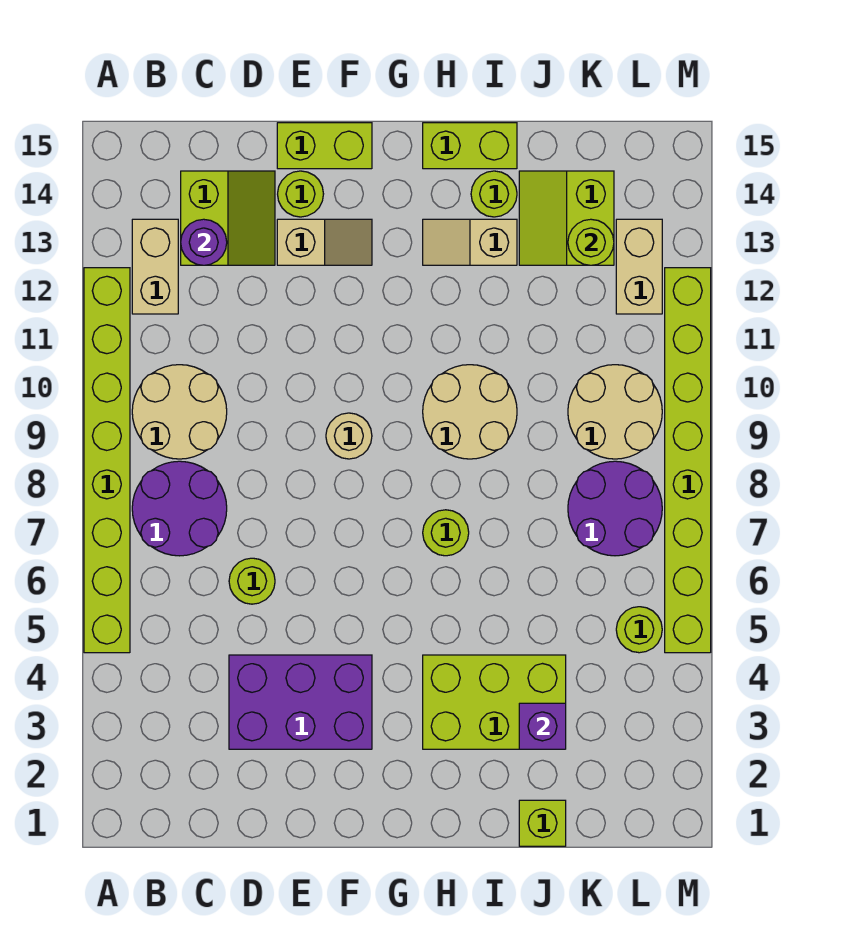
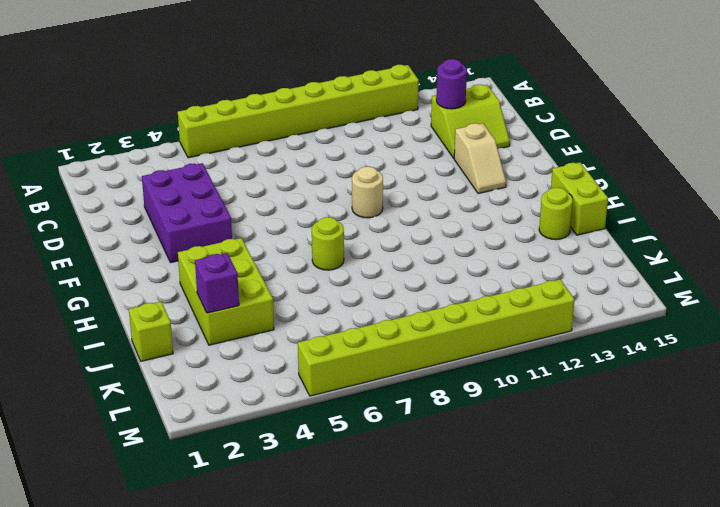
none -> purple round brick B7:C8 level 1
none -> tan round brick B9:C10 level 1
none -> tan brick B12:B13 level 1

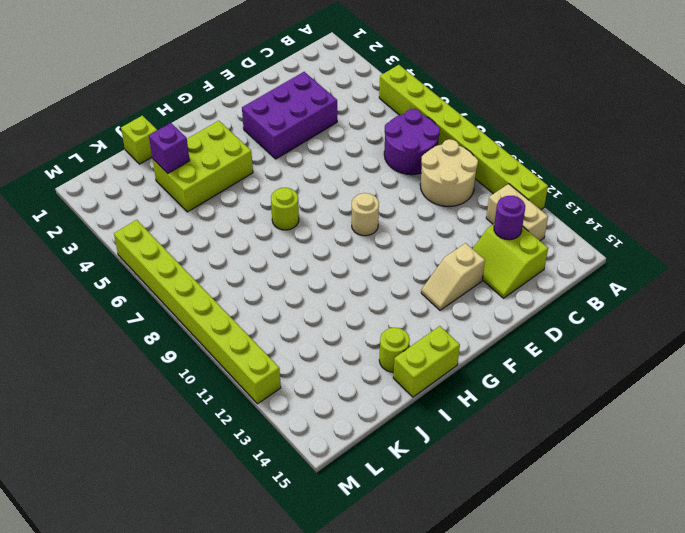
none -> lime round brick D6 level 1
none -> lime round brick E14 level 1
none -> lime brick E15:F15 level 1

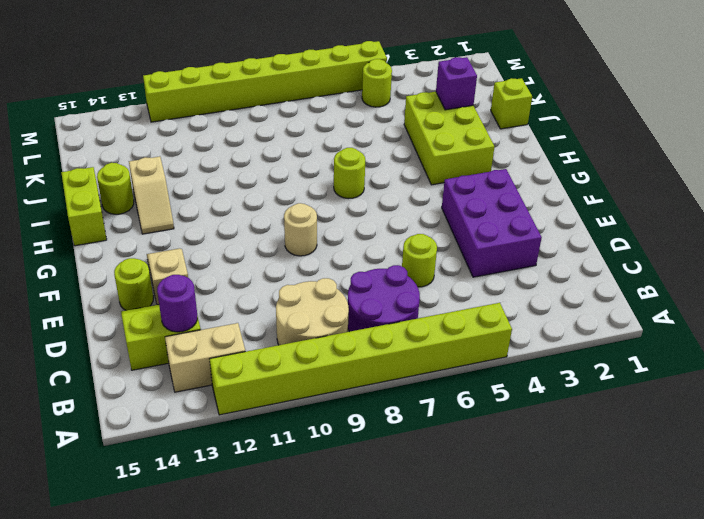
none -> lime brick E15:F15 level 1
none -> tan round brick H9:I10 level 1
none -> lime slope J13:K14 level 1 top K

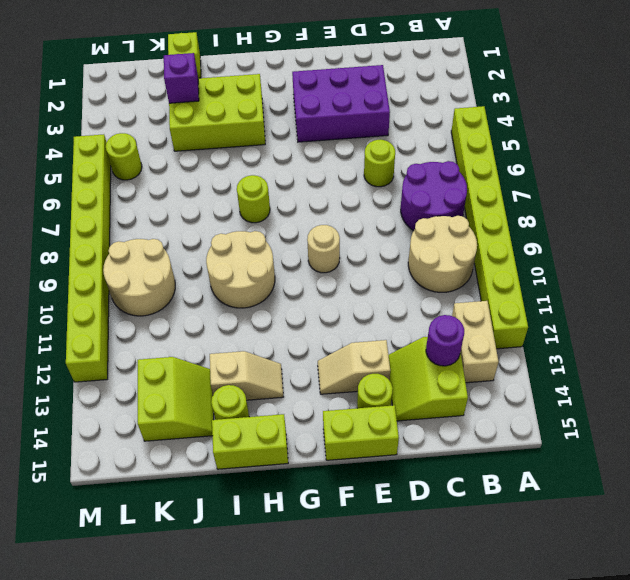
none -> purple round brick K7:L8 level 1
none -> tan brick L12:L13 level 1
none -> lime round brick K13 level 2

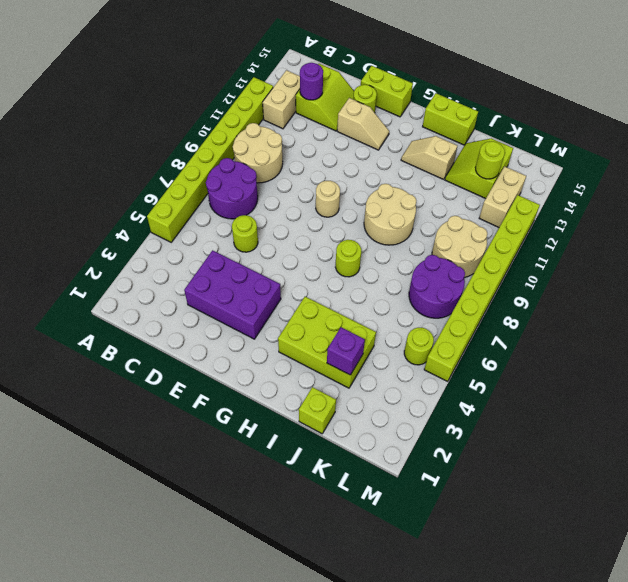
none -> lime round brick I14 level 1

